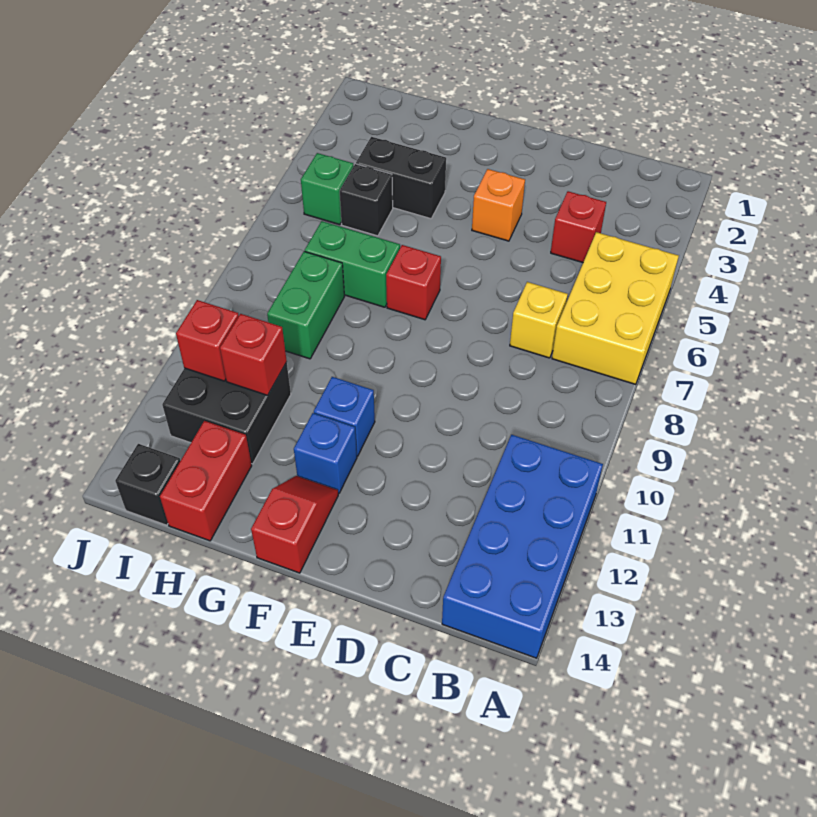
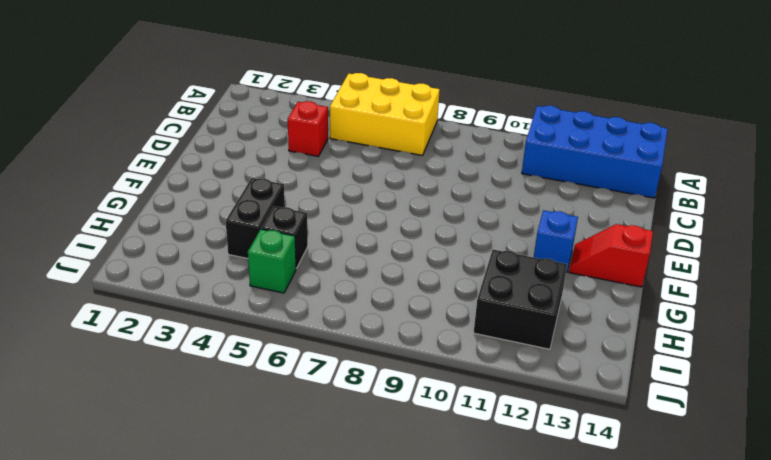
none -> yellow brick C7 level 1
none -> orange brick E4 level 1
none -> red brick F7 level 1

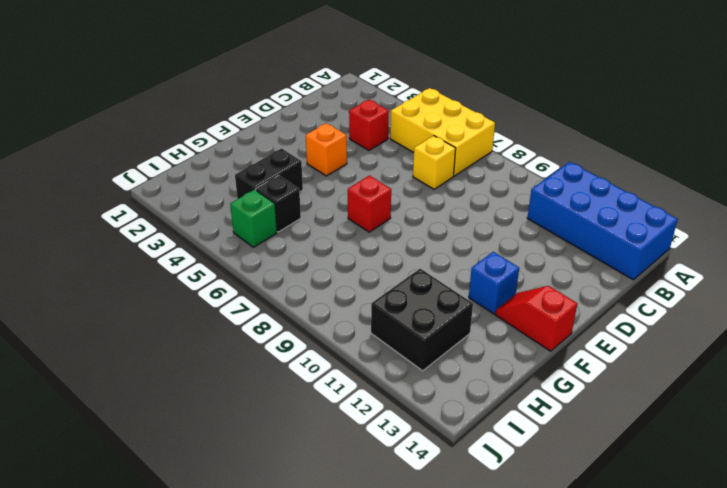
none -> blue brick F11 level 1
none -> green brick G7:H7 level 1
none -> green brick H8:H9 level 1

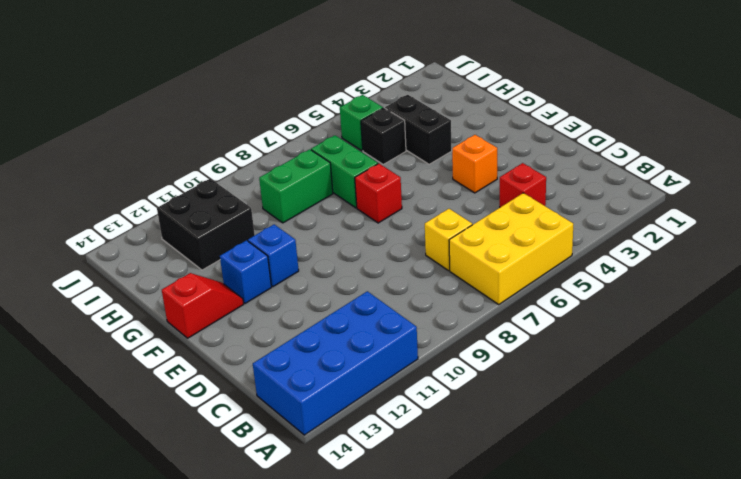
none -> red brick H13:H14 level 1
none -> black brick I14 level 1
none -> red brick H11 level 2

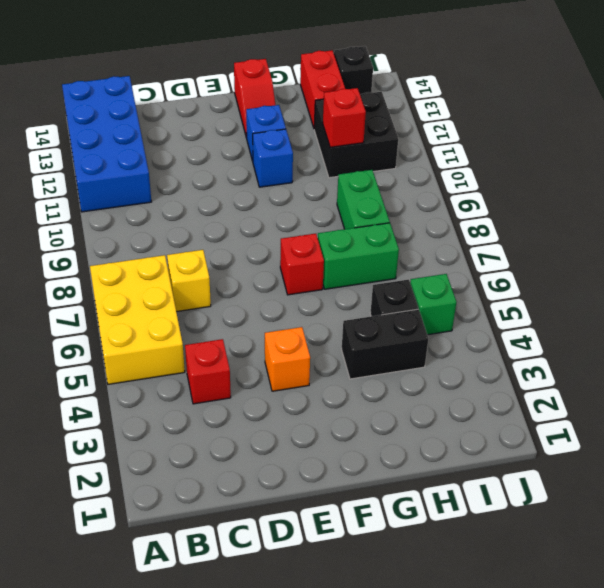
none -> red brick I11 level 2

